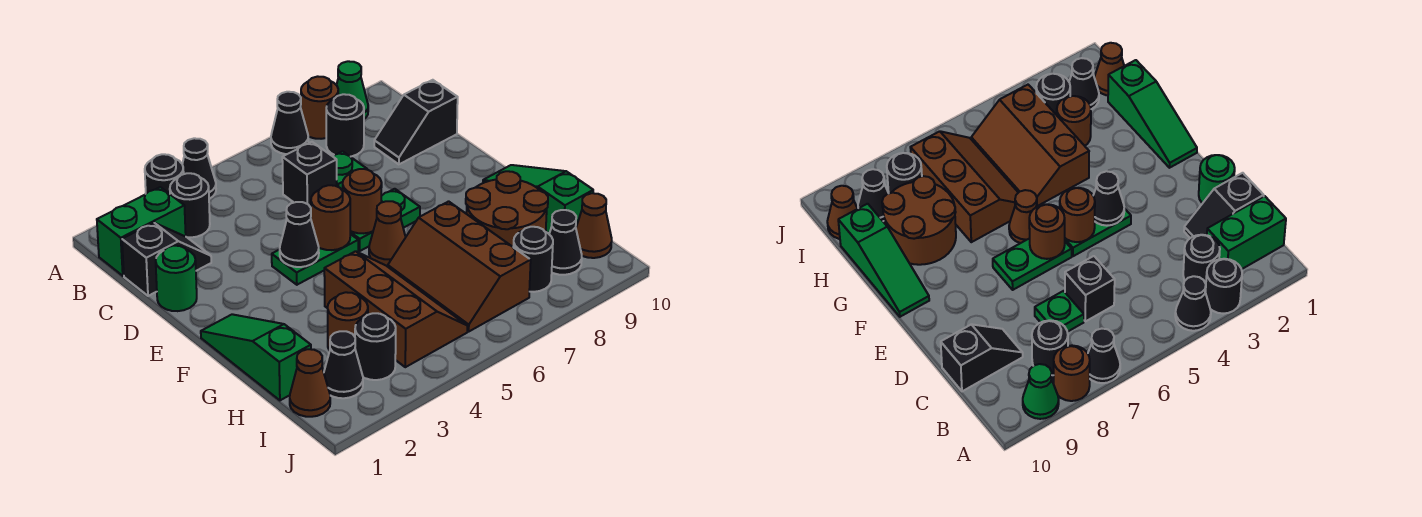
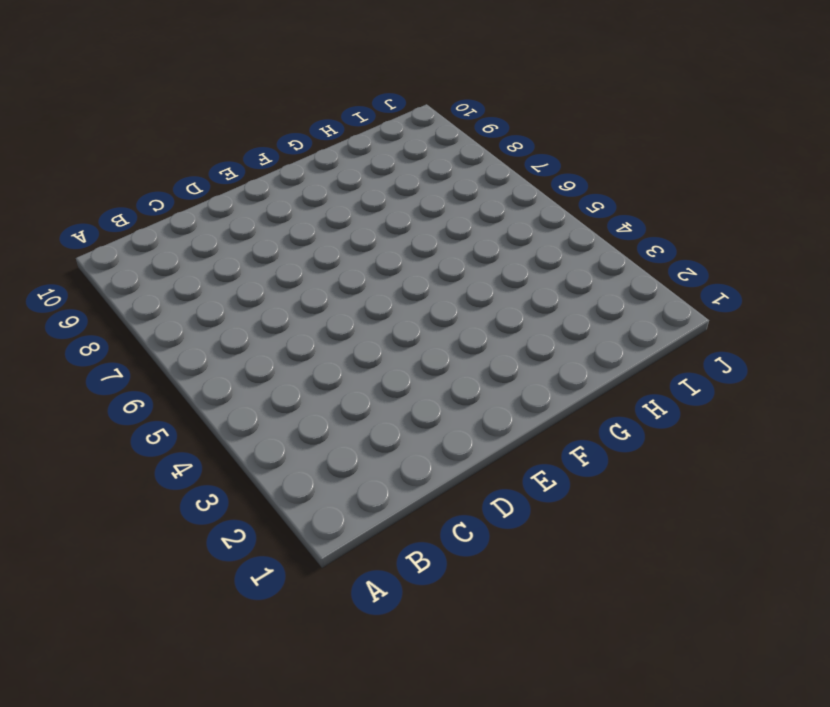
none -> black round brick A3 level 1
none -> black cone A4 level 1
none -> black cone A7 level 1
none -> brown round brick A8 level 1

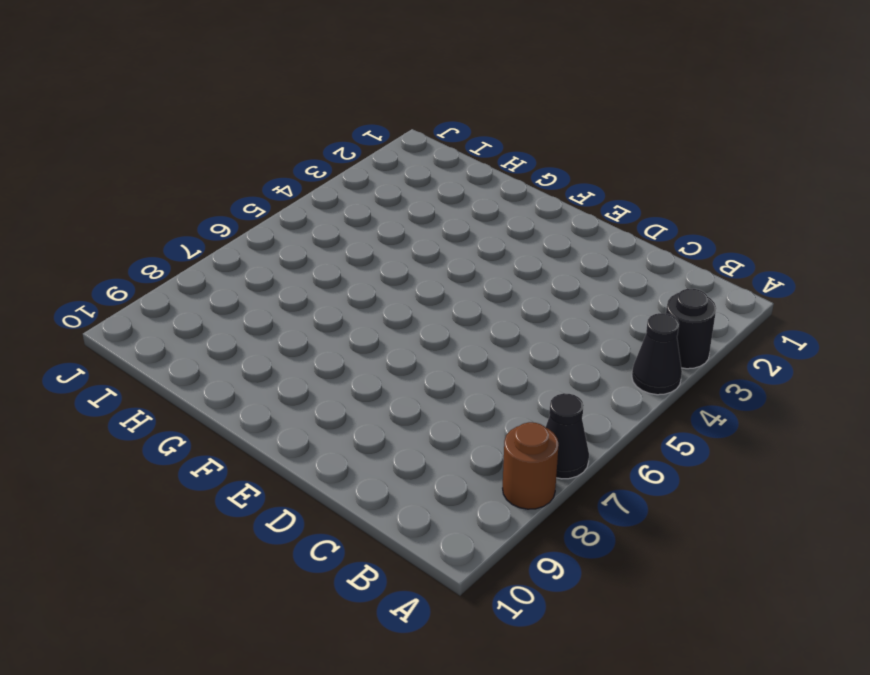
none -> green cone A9 level 1
none -> green brick B1:B2 level 1
none -> black round brick B3 level 1
none -> black round brick B8 level 1

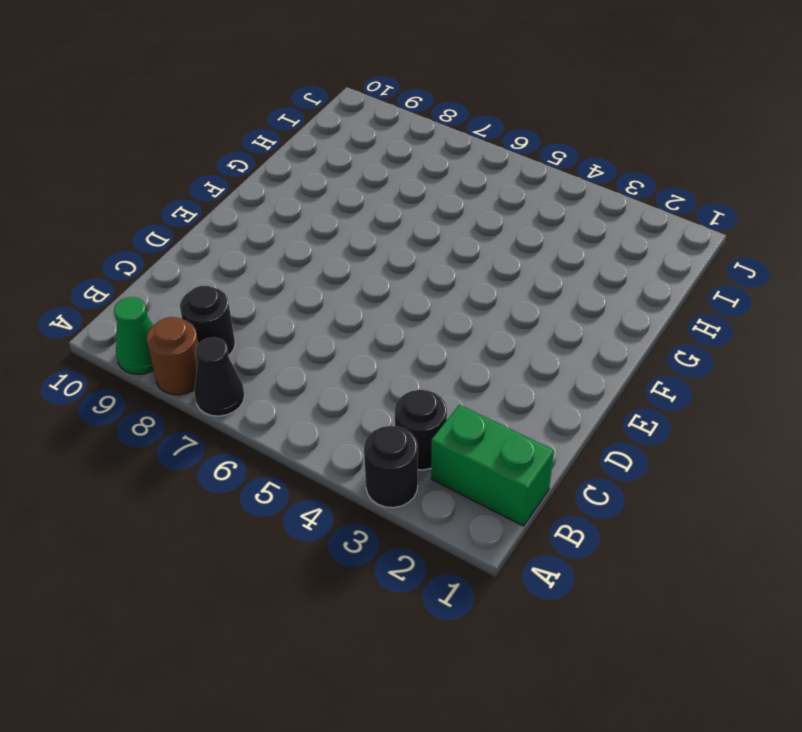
none -> black cone A4 level 1
none -> black slope C1:C2 level 1 top 1
none -> black brick C6 level 1
none -> green plate C7 level 1

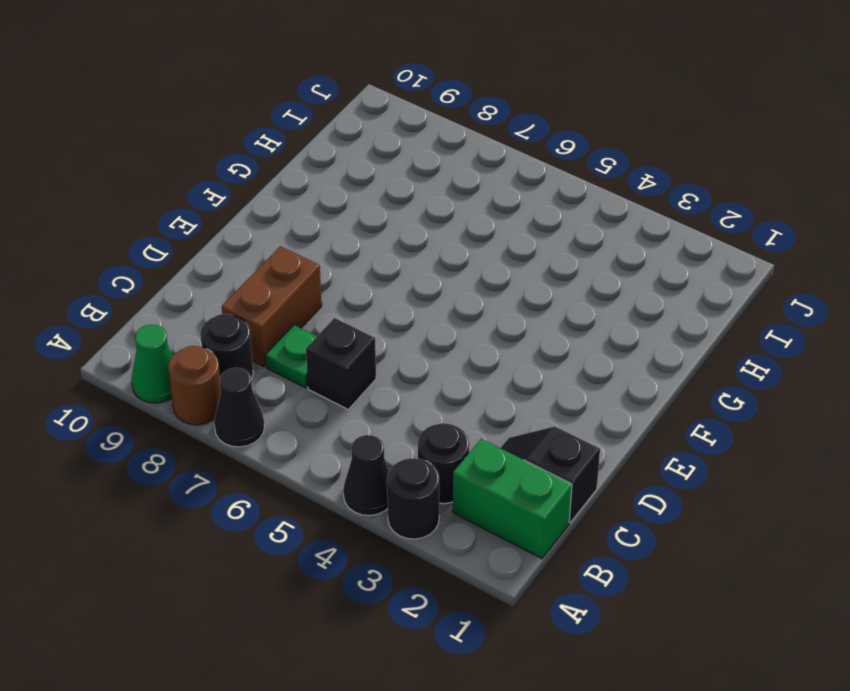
brown brick C8:D8 level 1 -> none
none -> black slope C9:C10 level 1 top 10
none -> green round brick D1 level 1
none -> green plate E4:E5 level 1
none -> green plate E6:E7 level 1

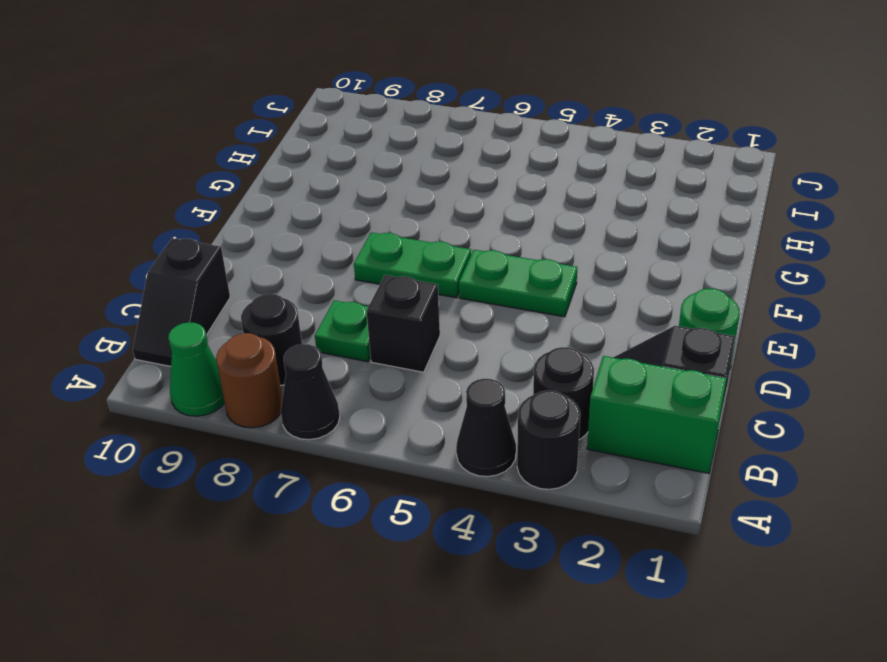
black slope B10:C10 level 1 top C -> black slope C9:C10 level 1 top 10
none -> green slope F1:H1 level 1 top H
none -> brown cone F6 level 1
none -> green slope F10:H10 level 1 top H
none -> brown slope G4:I5 level 1 top 4

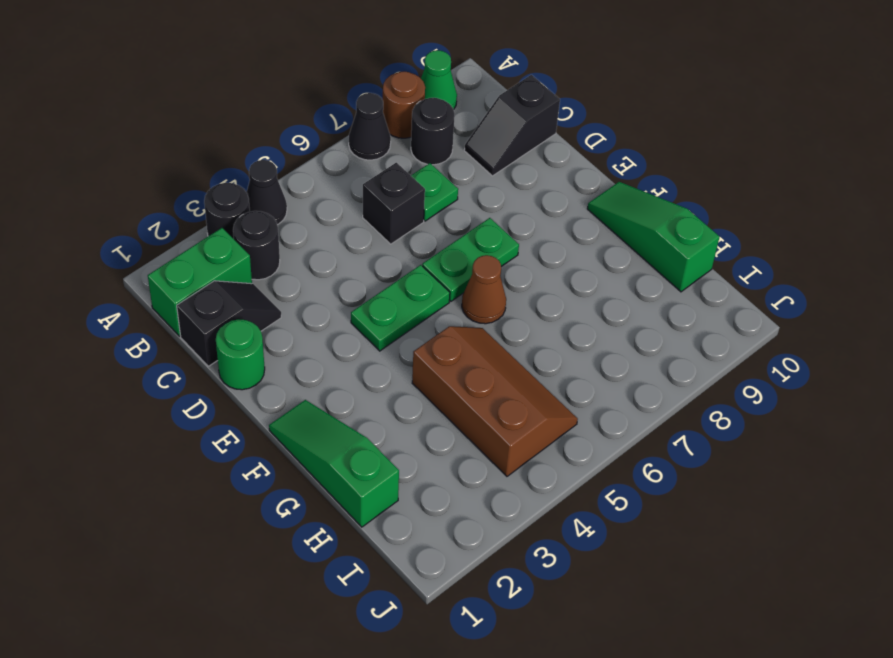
none -> brown slope G6:I7 level 1 top 7
none -> brown round brick G8:H9 level 1
none -> brown round brick H3 level 1
none -> brown cone I1 level 1

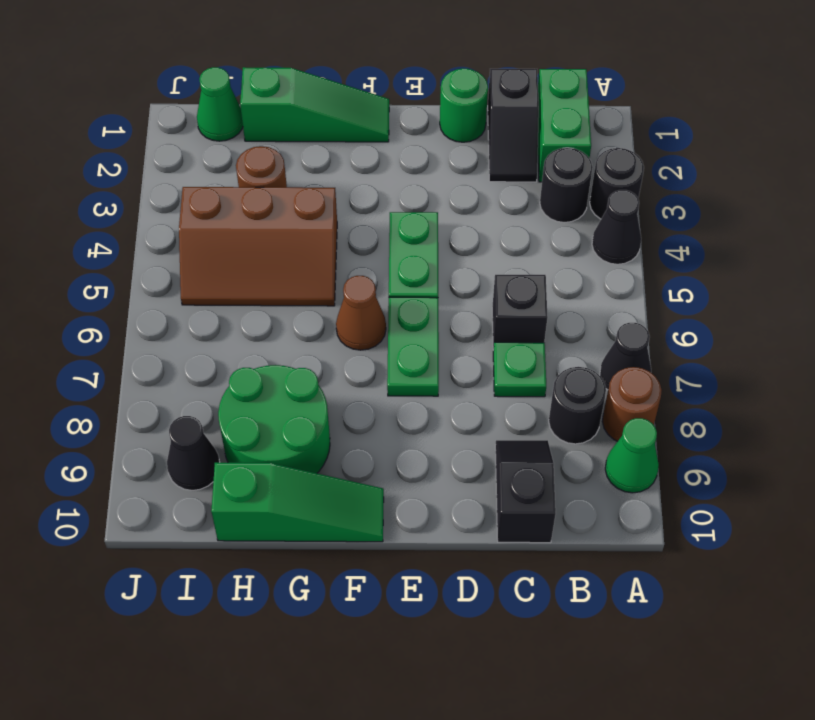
green round brick G8:H9 level 1 -> brown round brick G8:H9 level 1
green cone I1 level 1 -> brown cone I1 level 1
none -> brown slope G6:I7 level 1 top 7
none -> black cone I2 level 1
none -> black round brick I3 level 1
none -> black round brick I8 level 1

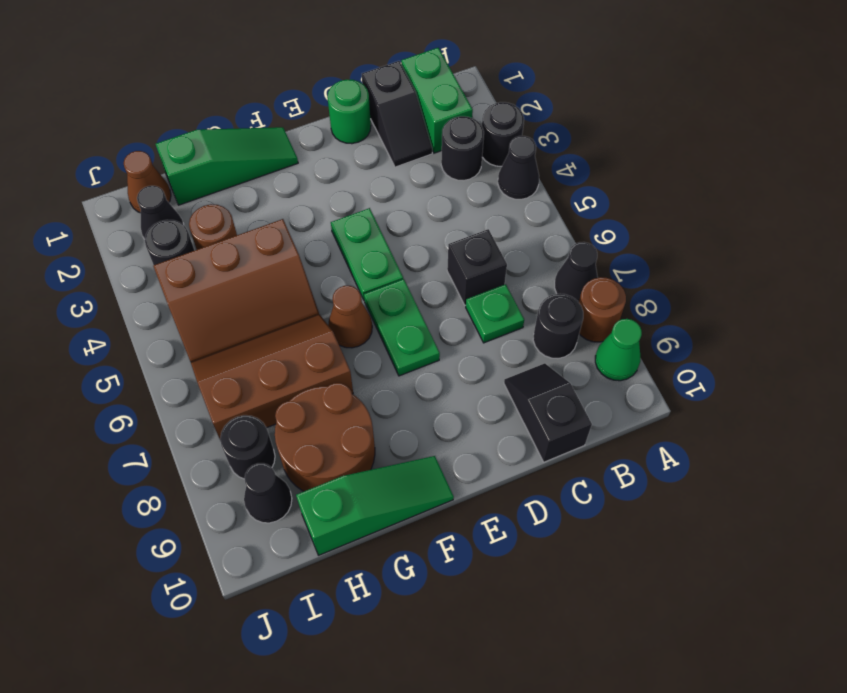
none -> brown cone I10 level 1
none -> black cone E4 level 2
none -> brown round brick E5 level 2
none -> brown round brick E6 level 2

